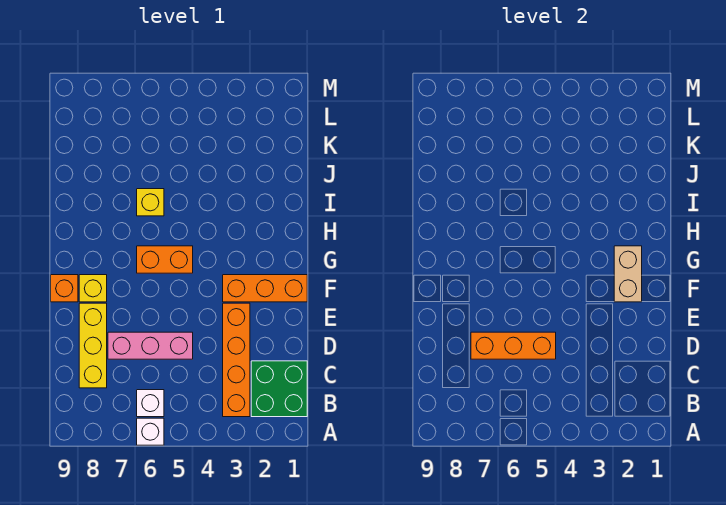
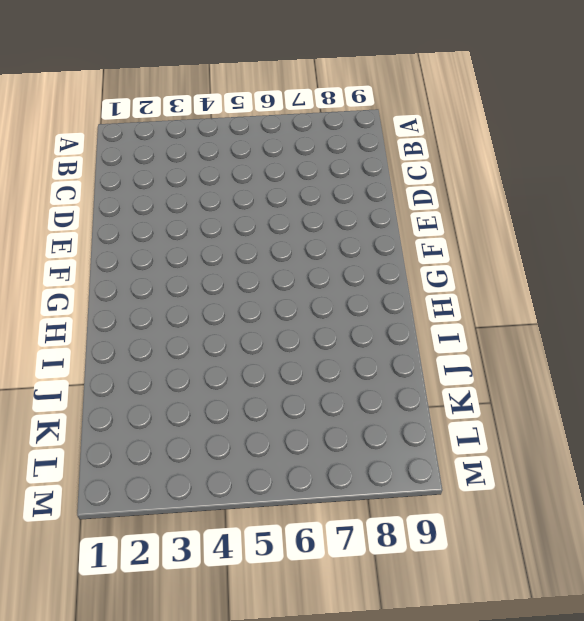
none -> white brick A6 level 1
none -> green brick B1:C2 level 1
none -> orange brick B3:E3 level 1

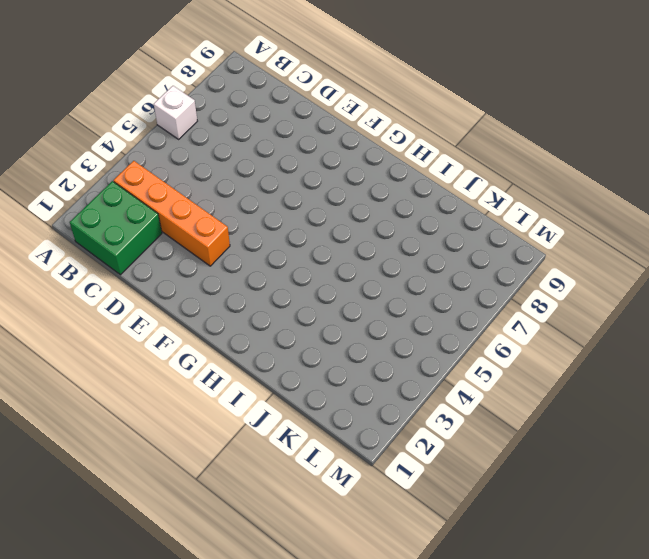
none -> white brick B6 level 1
none -> yellow brick C8:E8 level 1
none -> pink brick D5:D7 level 1

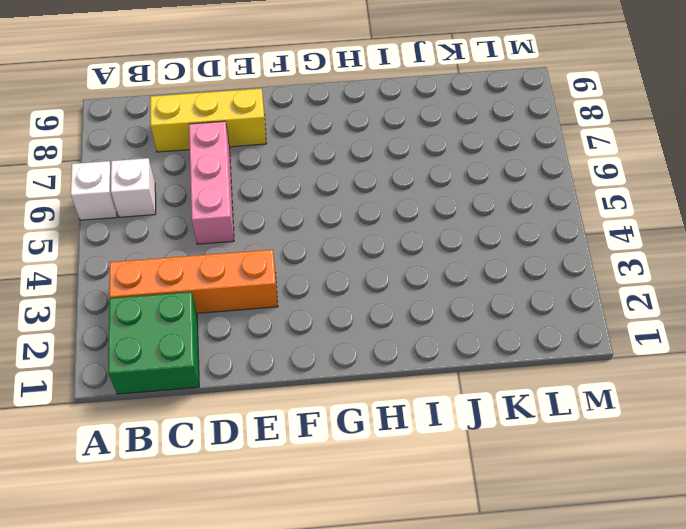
none -> orange brick F1:F3 level 1
none -> yellow brick F8 level 1
none -> orange brick F9 level 1

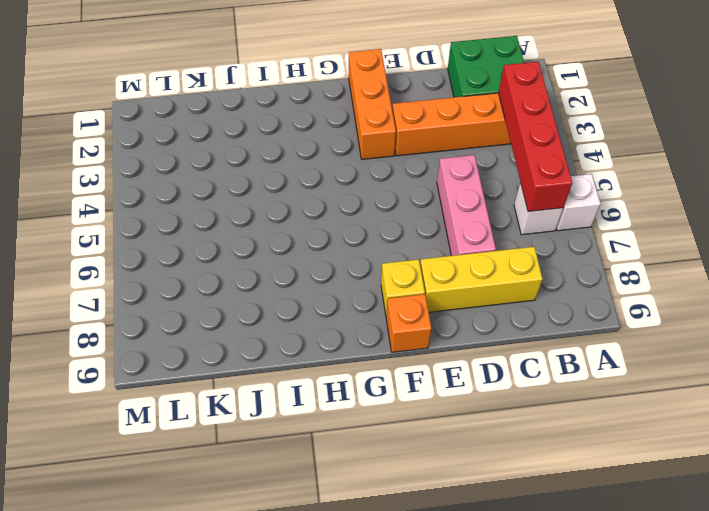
red brick B3:B6 level 2 -> none
none -> orange brick G5:G6 level 1
none -> yellow brick I6 level 1
none -> orange brick D5:D7 level 2

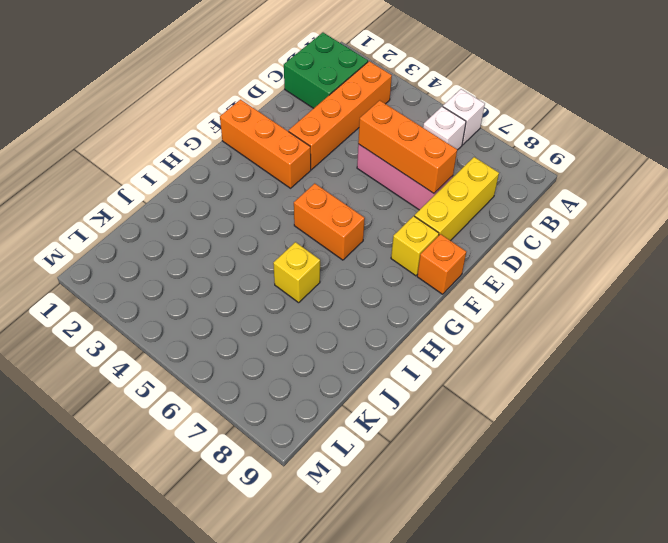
none -> tan brick F2:G2 level 2

